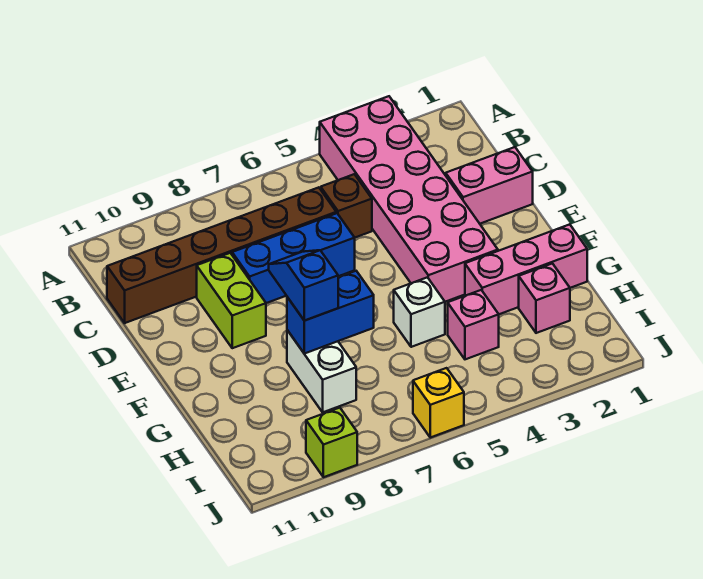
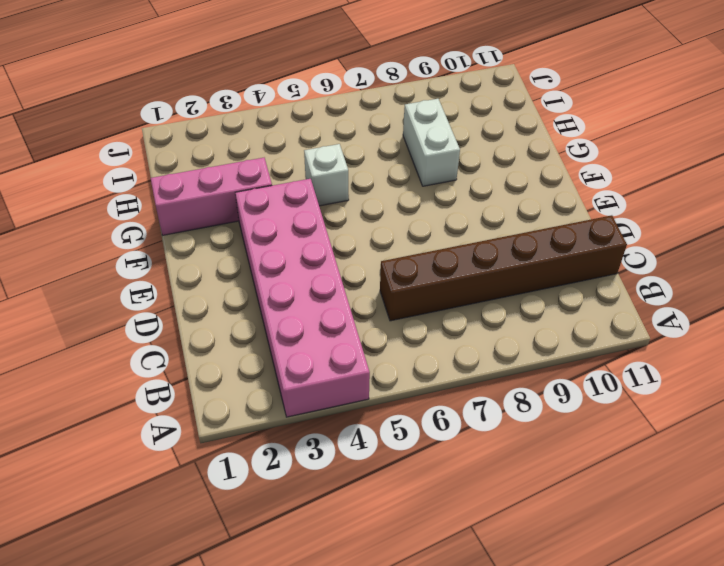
none -> brown brick C5 level 1
none -> pink brick D1:D2 level 1
none -> blue brick D6:D8 level 1

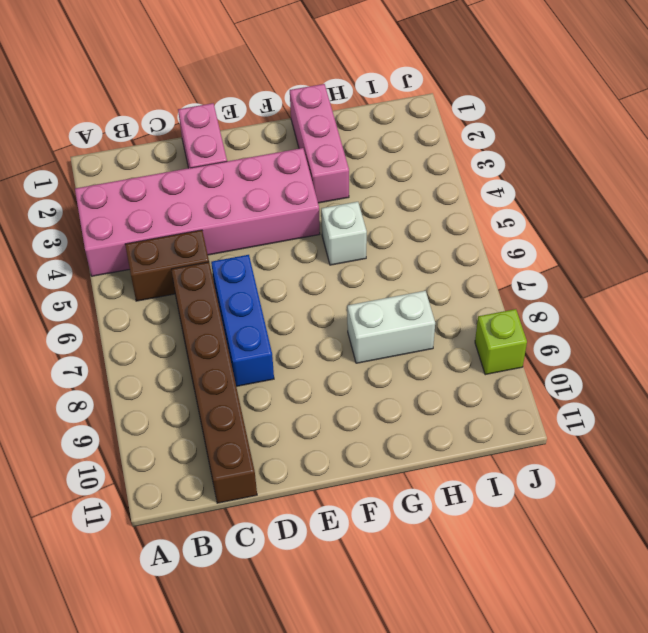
brown brick B5:C5 level 1 -> brown brick C5 level 1
none -> lime brick D9:E9 level 1
none -> pink brick H2 level 1
none -> pink brick H4 level 1

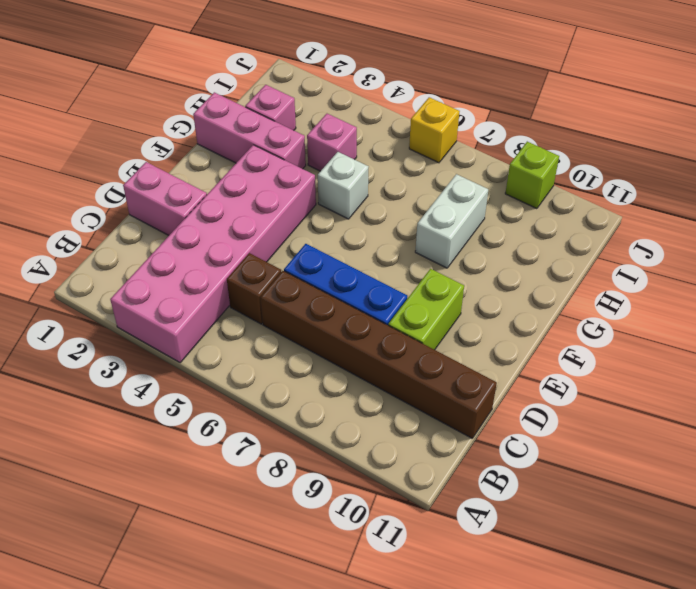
none -> blue brick G7:G8 level 2
none -> blue slope F8:G8 level 3 top G

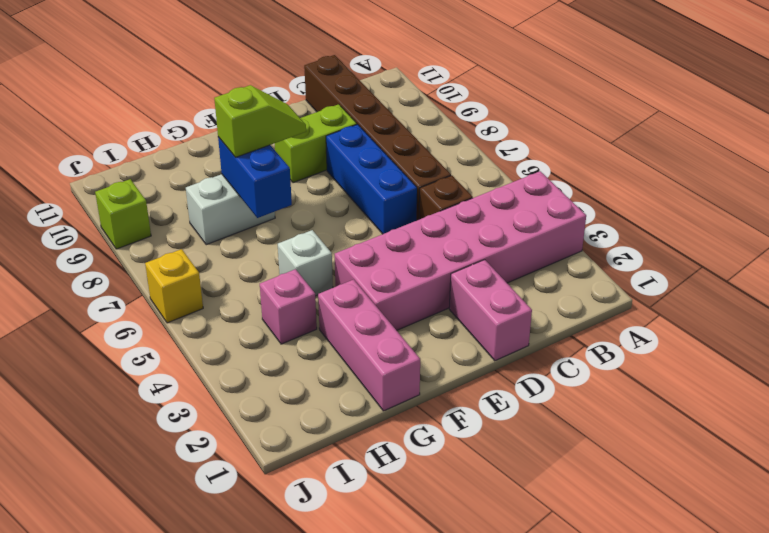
lime slope F8:G8 level 3 top G -> blue slope F8:G8 level 3 top G
none -> pink brick H2 level 1

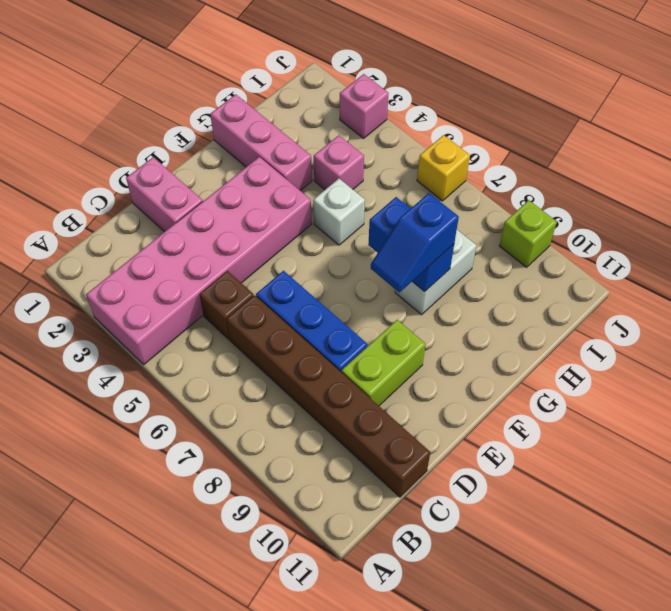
pink brick J3 level 1 -> pink brick H2 level 1

